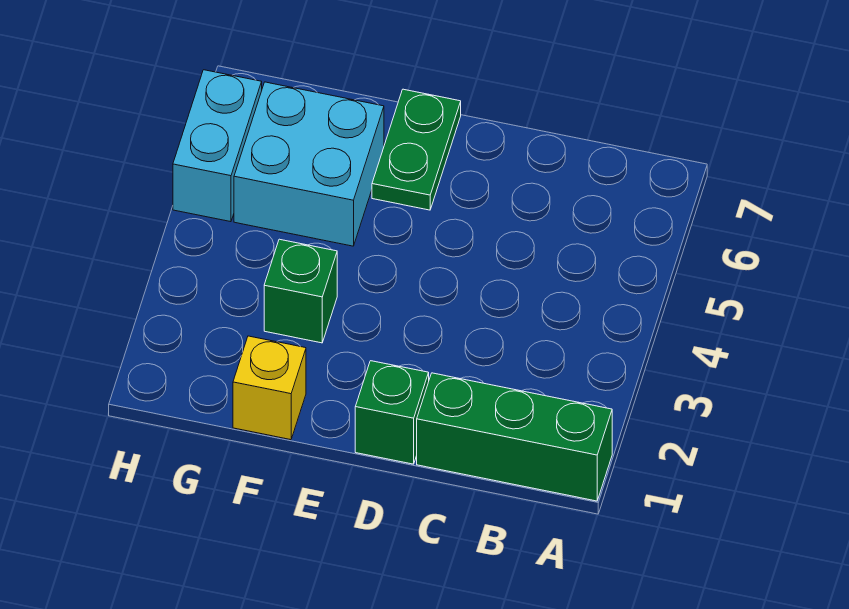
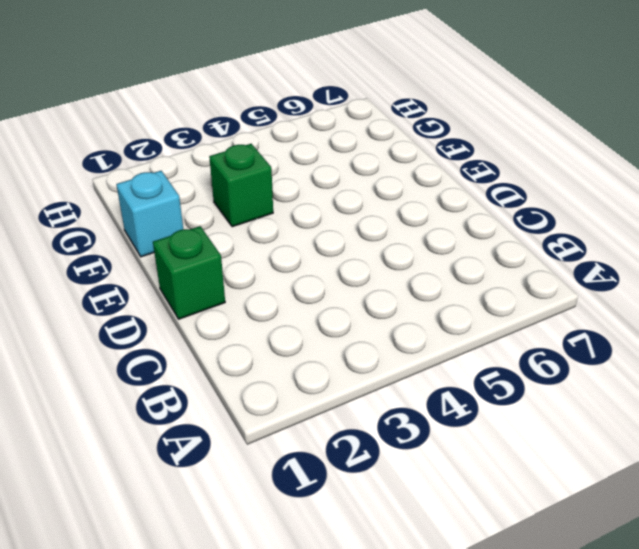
cyan brick F1 level 1 -> yellow brick F1 level 1
none -> green brick A1:C1 level 1
none -> green plate E6:E7 level 1

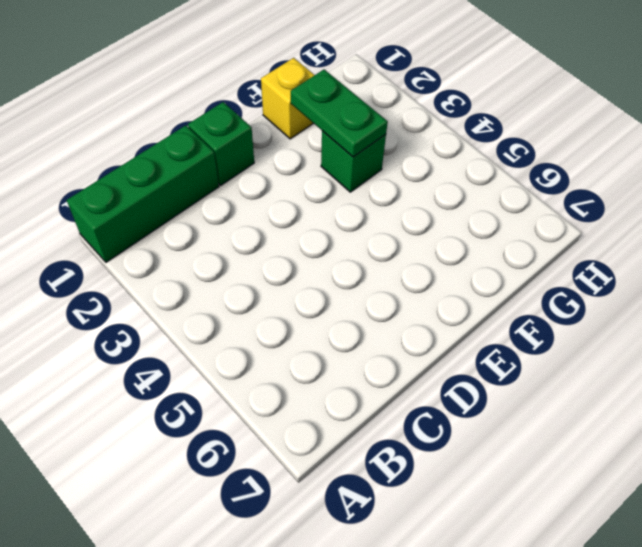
green plate F2:F3 level 2 -> green plate E6:E7 level 1
none -> cyan brick F5:G6 level 1
none -> cyan brick H5:H6 level 1

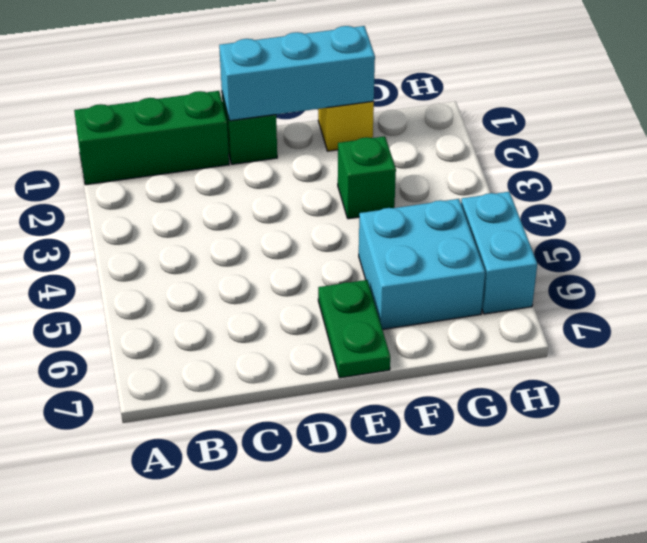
cyan brick D1:F1 level 2 -> none

